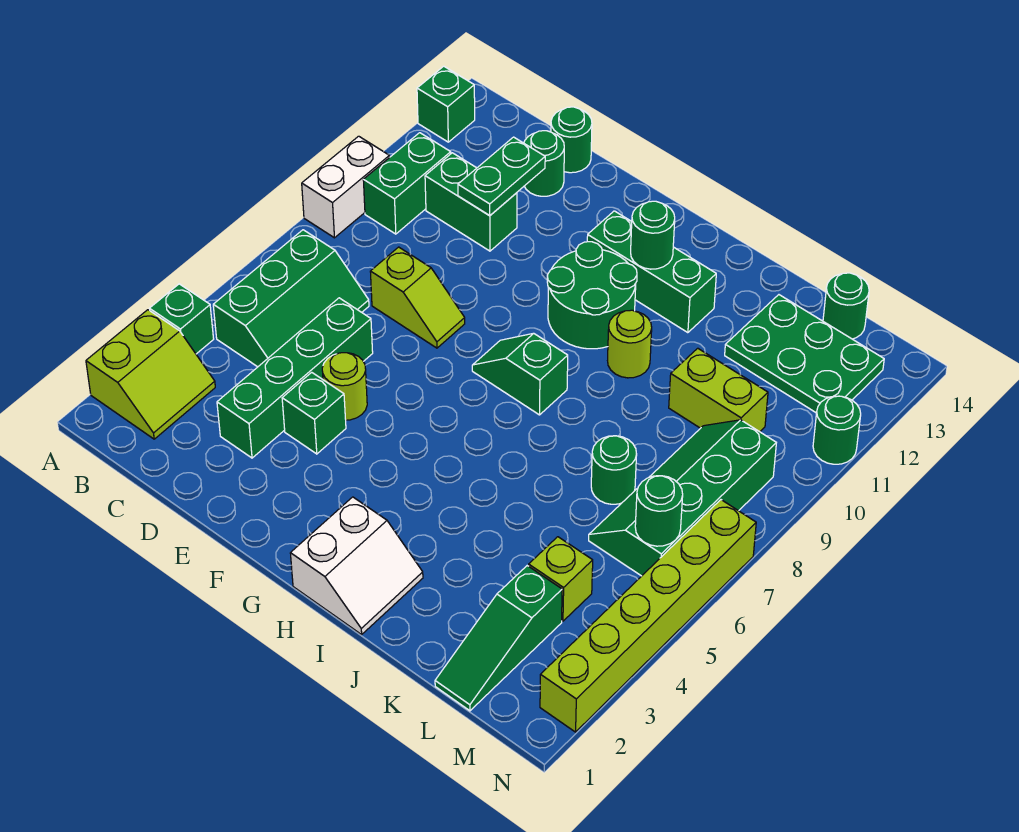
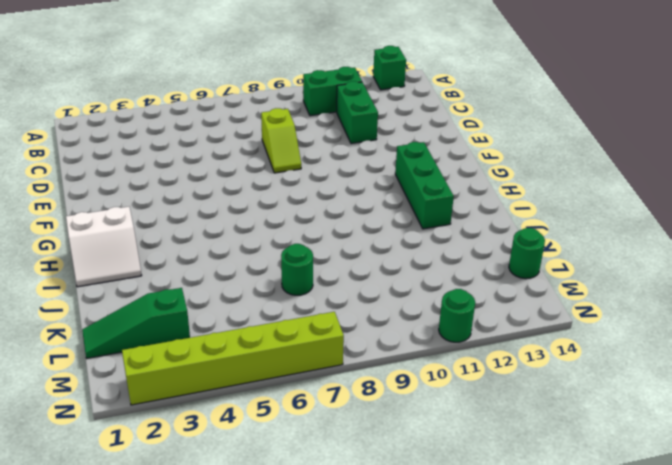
none -> lime slope A2:B3 level 1 top A
none -> green brick A4 level 1
none -> white brick A9:A10 level 1
none -> green slope B5:C7 level 1 top B

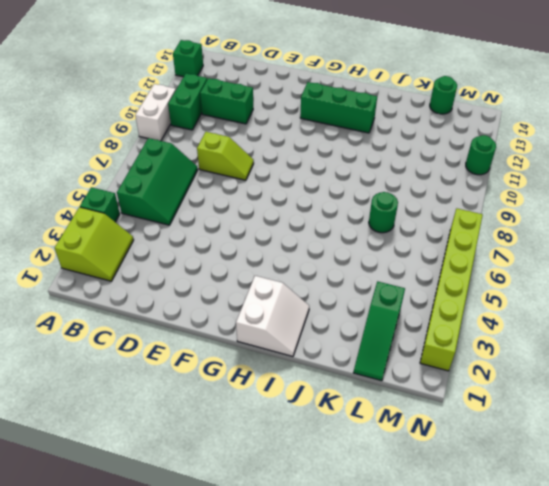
none -> green brick D3:D6 level 1
none -> green round brick D13 level 1
none -> green round brick D14 level 1
none -> green brick E4 level 1

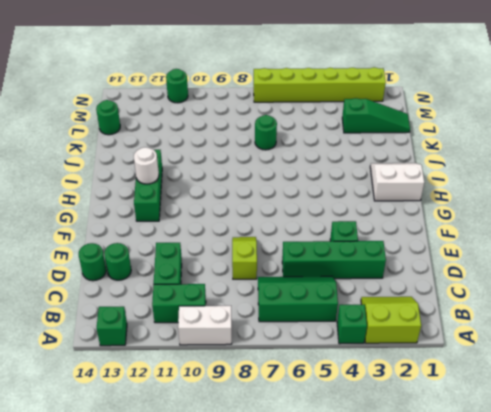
white round brick H12 level 2 -> green round brick H12 level 2
none -> lime round brick E5 level 1
none -> green slope G8:H8 level 1 top H
none -> green round brick G10:H11 level 1
none -> lime round brick I10 level 1

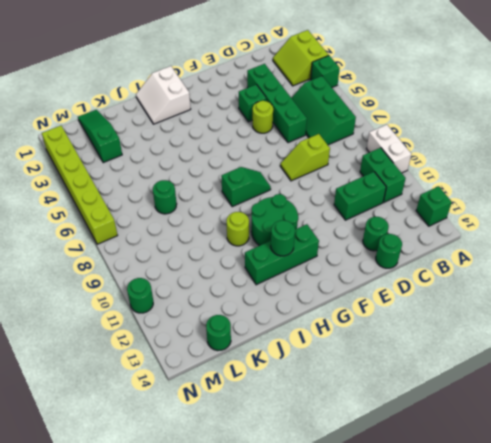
none -> lime brick K10:L10 level 1
none -> green plate K12:M13 level 1
none -> lime brick L4 level 1
none -> green slope L6:M9 level 1 top M

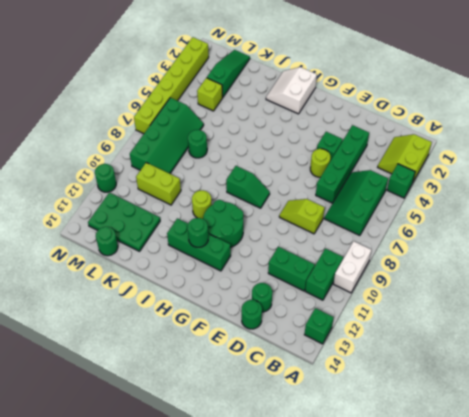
none -> green plate D11:D12 level 2
none -> green round brick M6 level 2

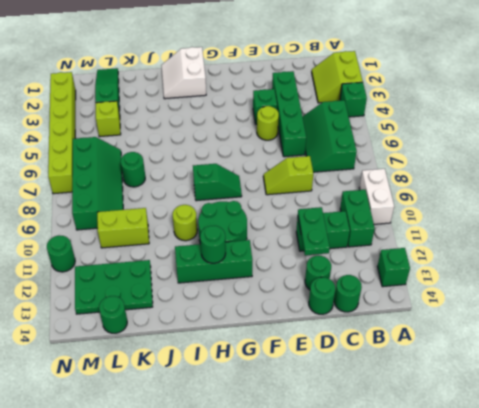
green round brick C14 level 1 -> green round brick M6 level 2

